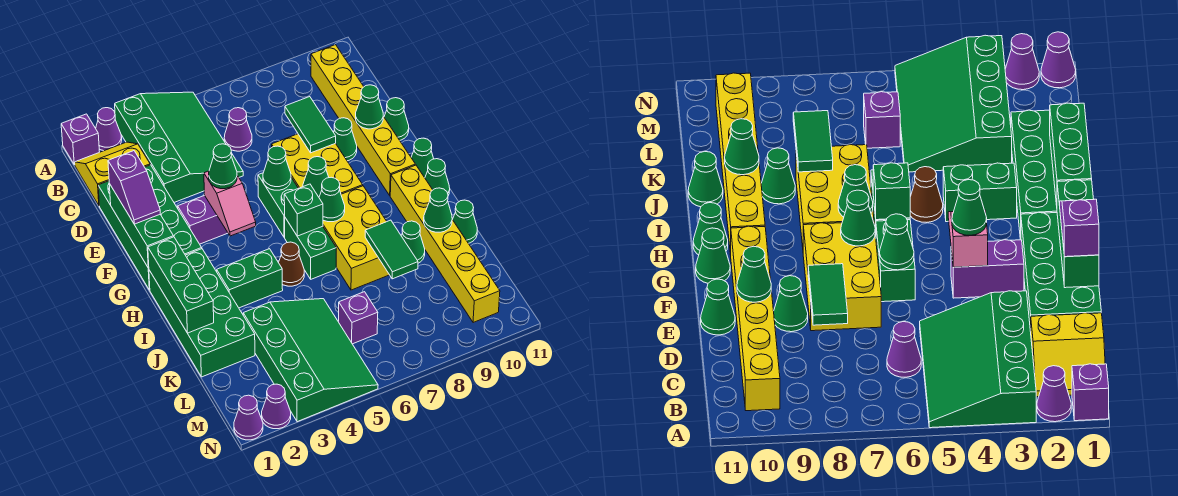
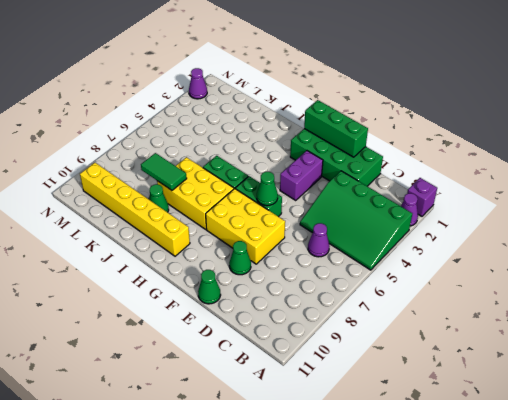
none -> yellow slope B1:C2 level 1 top C
none -> yellow brick B10:G10 level 1
none -> green cone G11 level 1
none -> green brick H1:K2 level 1

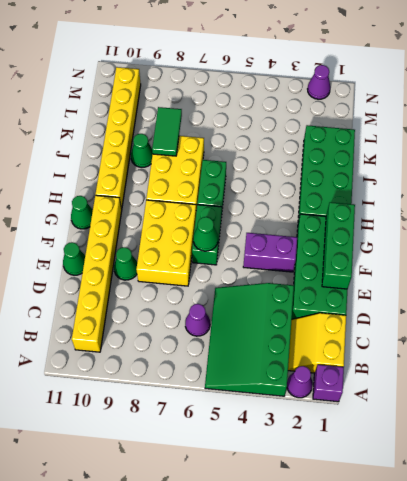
yellow slope B1:C2 level 1 top 1 -> yellow slope B1:C2 level 1 top C
none -> green cone H11 level 1
none -> green brick I3:I4 level 1
none -> brown cone I5 level 1
none -> green cone J11 level 1

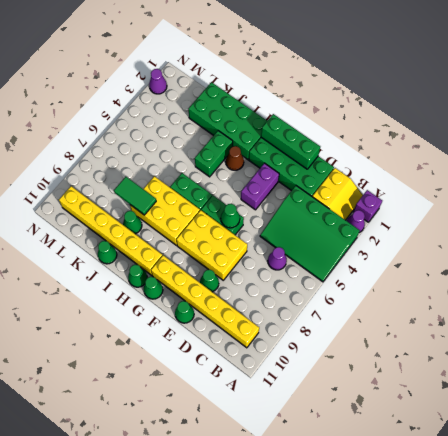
brown cone H3 level 1 -> brown cone I5 level 1
none -> green slope K3:N5 level 1 top 3
none -> purple brick L6 level 1
none -> purple cone N1 level 1
none -> green tile D8:E8 level 2

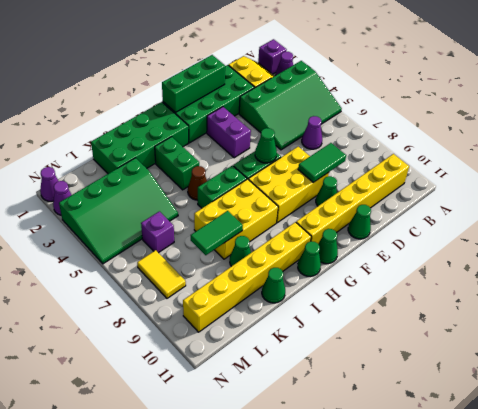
yellow tile M7:M8 level 1 -> none
none -> green cone E10 level 2
none -> pink slope F4:G4 level 2 top F
none -> green cone G7 level 2
none -> green brick H1:J1 level 2

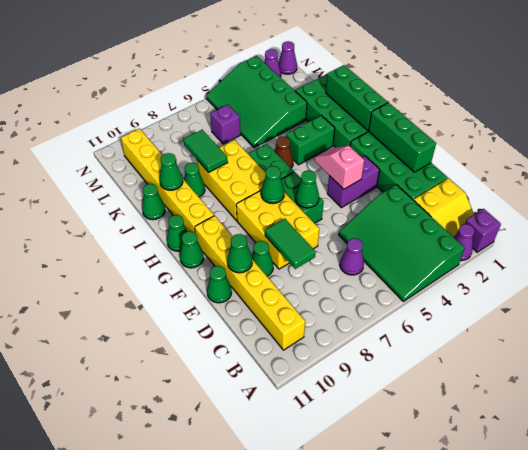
none -> green brick H6 level 2
none -> green cone H7 level 2
none -> purple slope E1:F1 level 3 top E
none -> green cone F4 level 3

